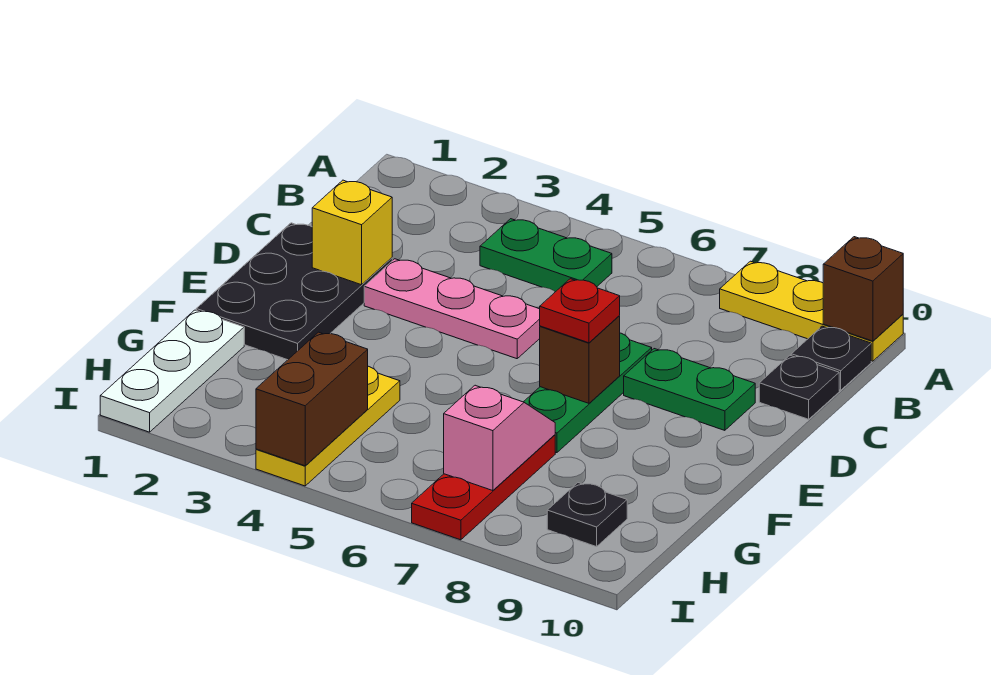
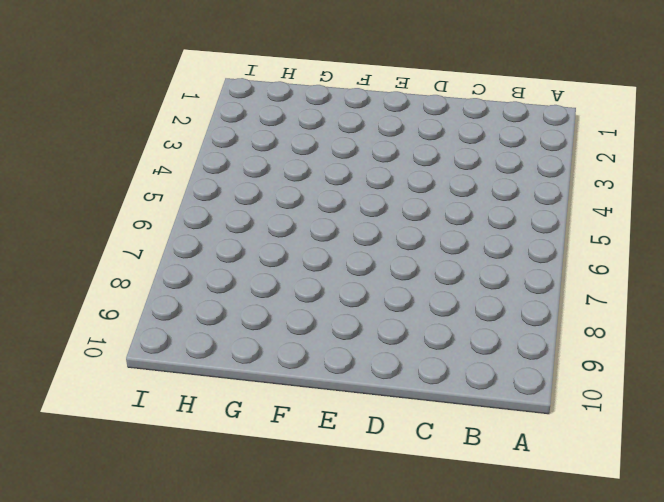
none -> yellow plate A8:A10 level 1
none -> green plate B4:B5 level 1
none -> black plate B10 level 1

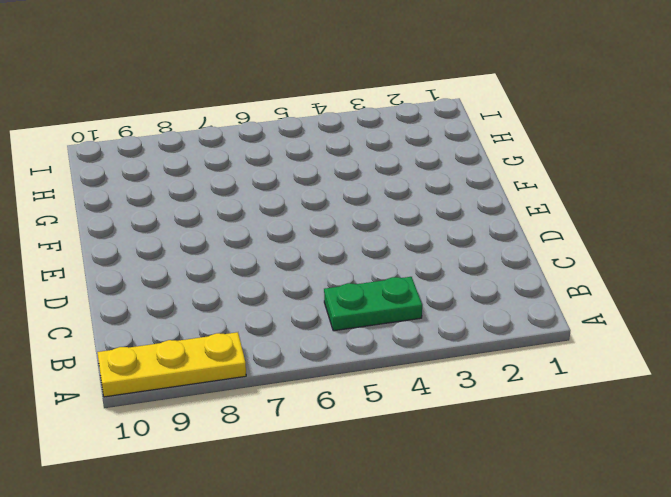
none -> black plate B10 level 1
none -> black plate C10 level 1
none -> black plate D1:F2 level 1

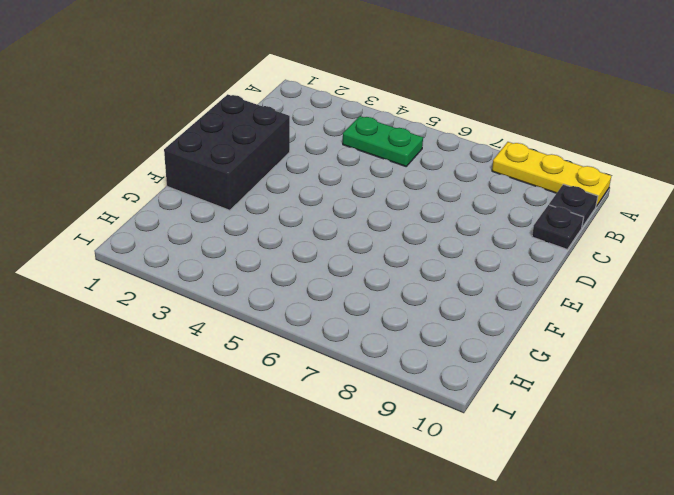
black brick D1:F2 level 1 -> black plate D1:F2 level 1
none -> pink plate D3:D5 level 1
none -> green plate D7:F7 level 1
none -> green plate D8:D9 level 1

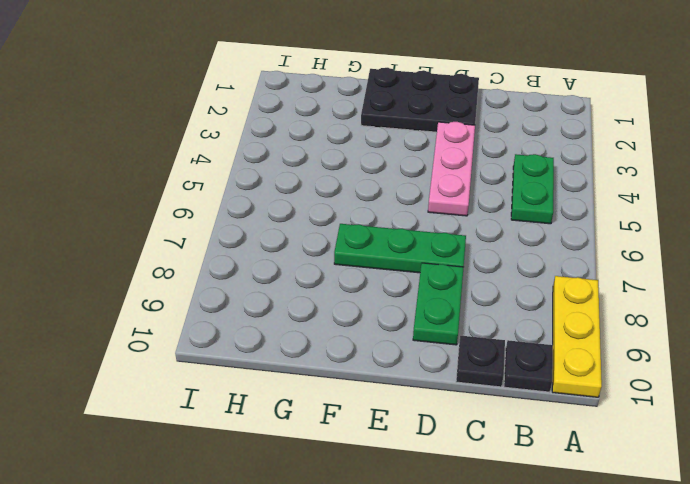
none -> white plate G1:I1 level 1
none -> yellow plate G4:I4 level 1
none -> red plate G7:I7 level 1

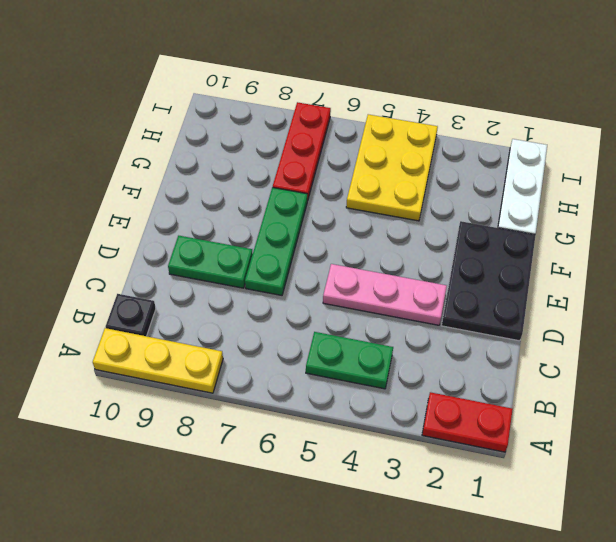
red plate A1:A2 level 1 -> none
yellow plate G4:I5 level 1 -> yellow plate G4:I4 level 1
none -> black plate C10 level 1
none -> black plate H9 level 1
none -> brown brick A10 level 2

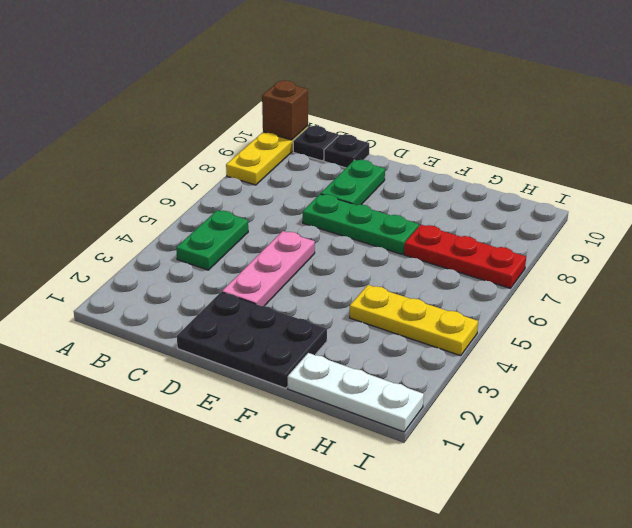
none -> black plate H9 level 1
none -> yellow brick D2 level 2
none -> brown brick E7 level 2

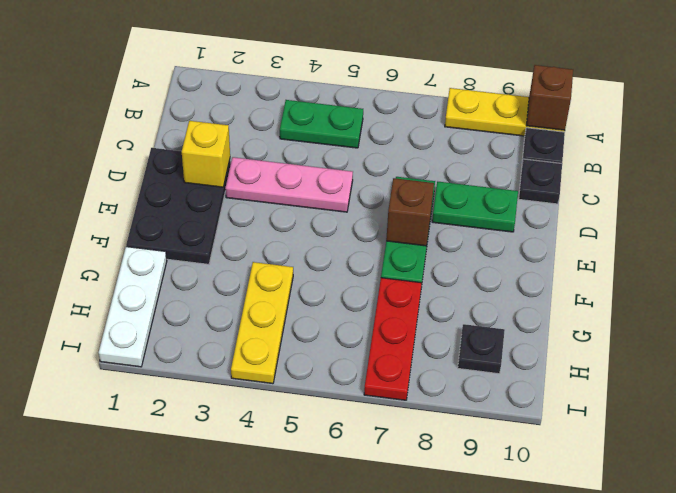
none -> pink slope G7:H7 level 2 top H
none -> brown brick H4:I4 level 2
none -> red plate E7 level 3

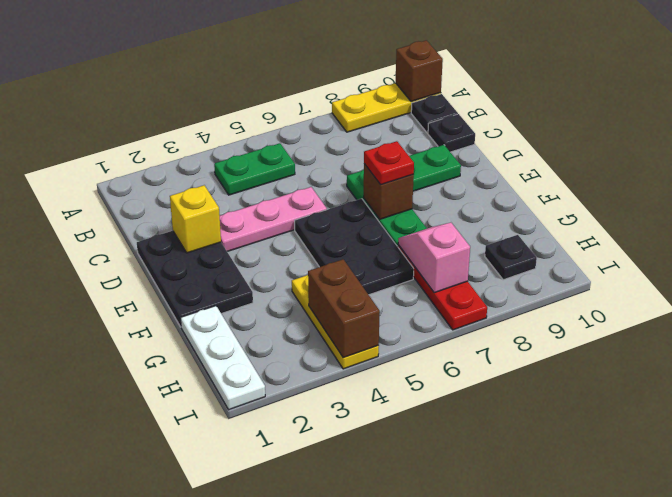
black plate E5:G6 level 1 -> none

